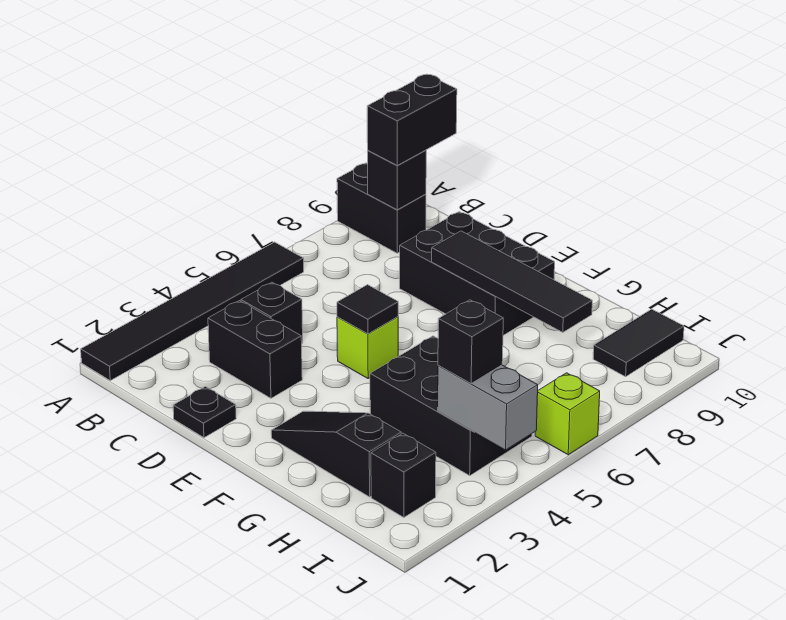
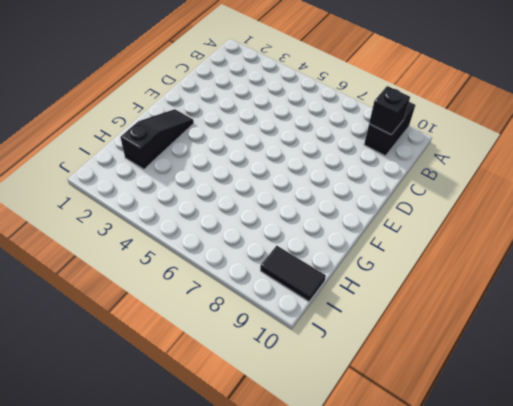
none -> black tile A1:A6 level 1
none -> black brick C3:D3 level 1
none -> black brick C4 level 1

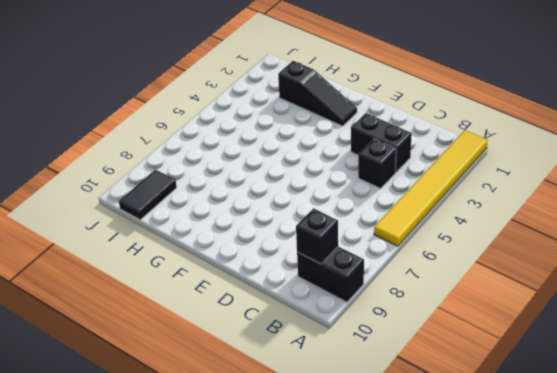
yellow tile A1:A6 level 1 -> black tile A1:A6 level 1
none -> black plate D1 level 1
none -> black brick D8:F9 level 1
none -> lime brick E5 level 1

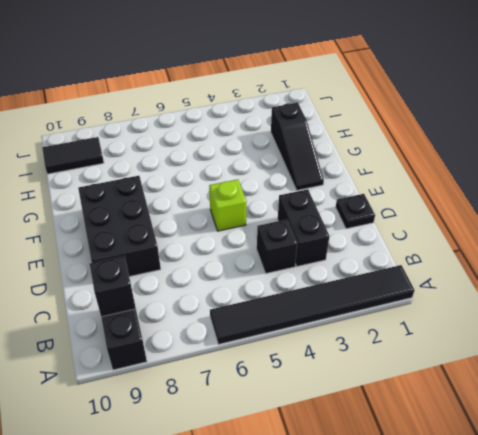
none -> black brick G4:I5 level 1
none -> black brick I2 level 1
none -> lime brick J6 level 1

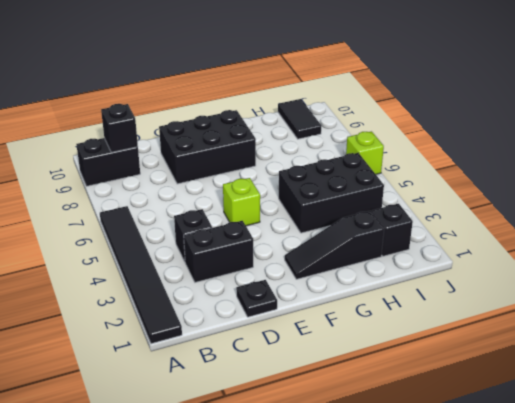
none -> black tile E5 level 2
none -> black tile E8:H8 level 2
none -> grey brick I4:J4 level 2

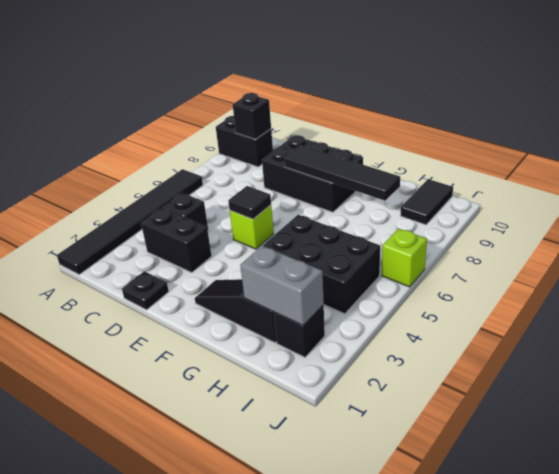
grey brick H2:I2 level 2 -> grey brick I4:J4 level 2
none -> black brick B9:B10 level 3
none -> black brick I4 level 3

